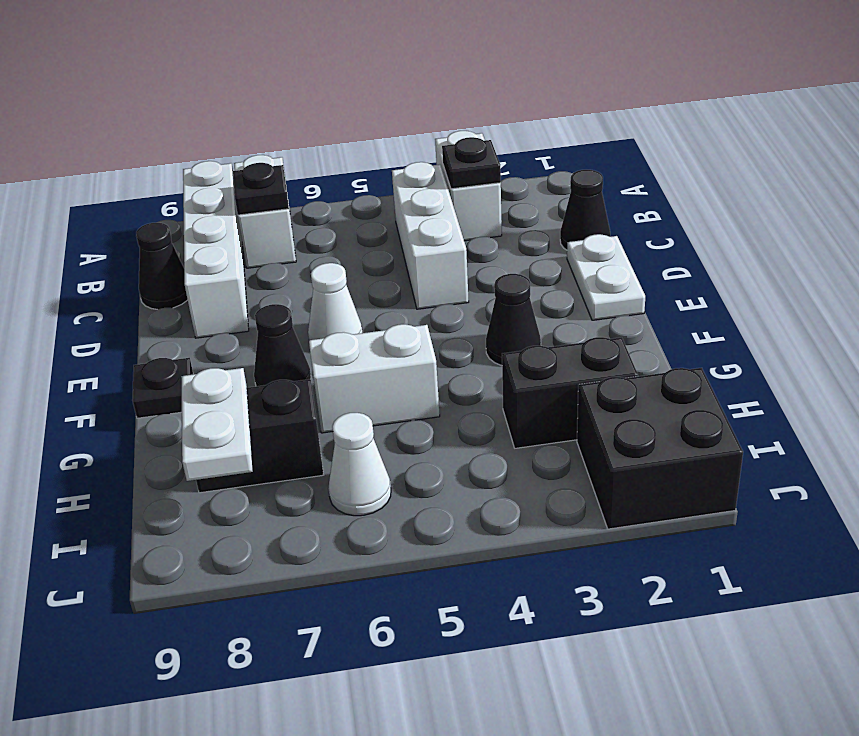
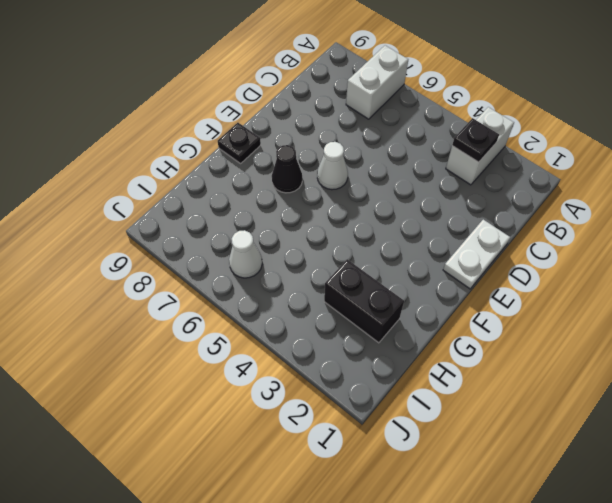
none -> white brick A8:D8 level 1
none -> white brick B4:D4 level 1
none -> black cone C1 level 1

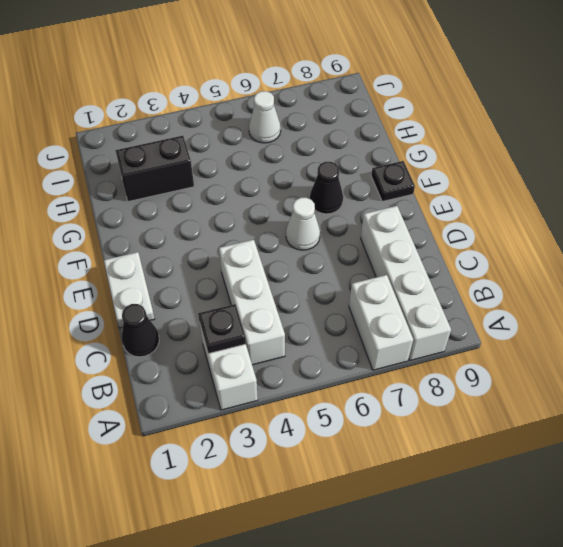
none -> black cone C9 level 1
none -> black cone F3 level 1
none -> white brick G5:G6 level 1

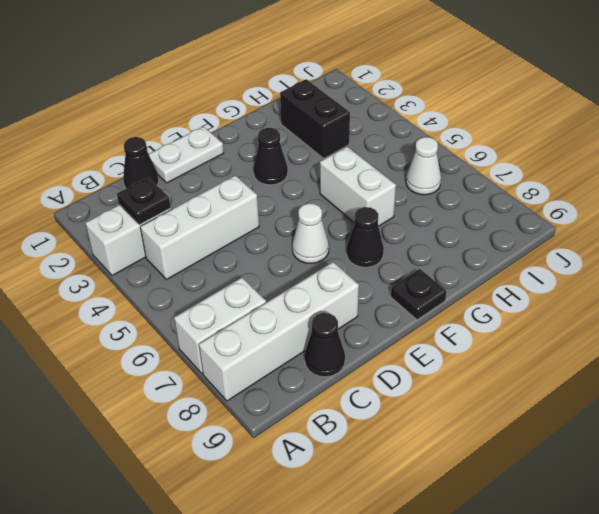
none -> black brick H7:H8 level 1
none -> black brick I1:J2 level 1
none -> black plate B7 level 2

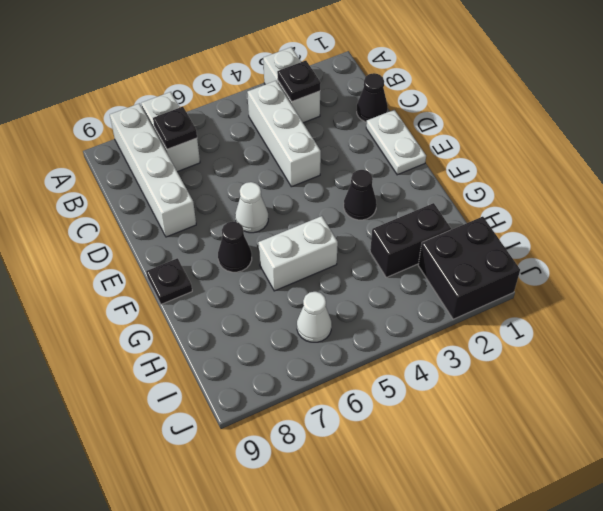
none -> black cone C9 level 1
none -> black brick H7:H8 level 1
none -> white plate H8:I8 level 2

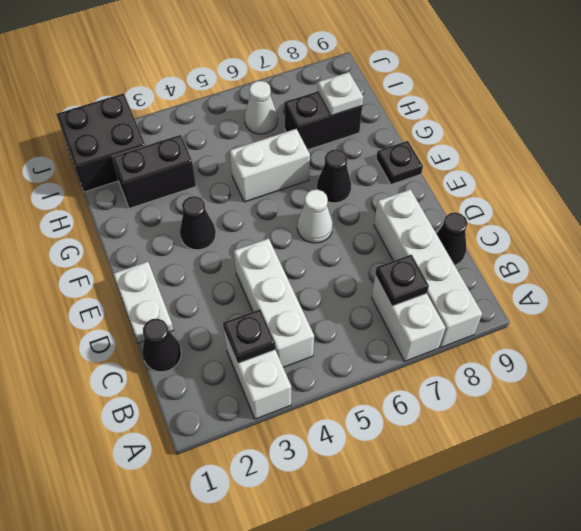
white plate H8 level 2 -> white plate H8:I8 level 2

